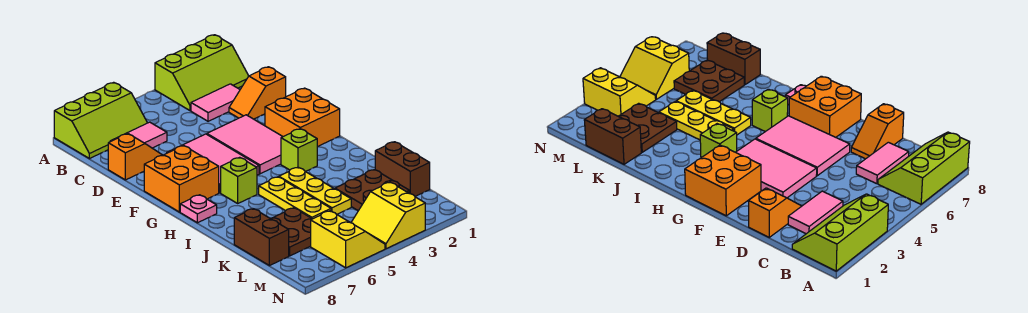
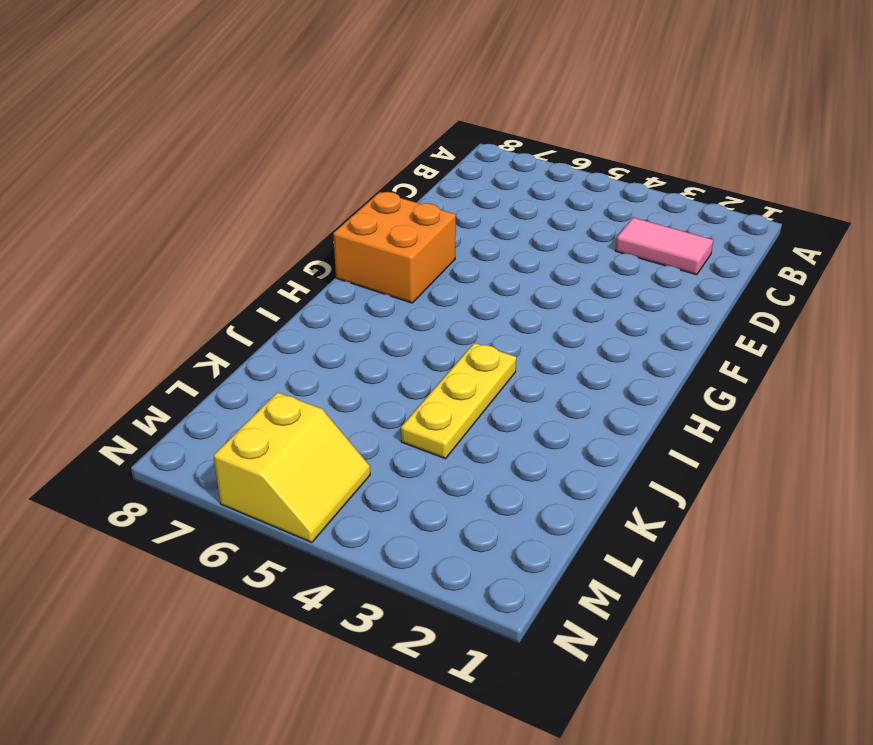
none -> lime slope A1:B3 level 1 top A
none -> lime slope A6:B8 level 1 top A
none -> pink tile C6:C7 level 1

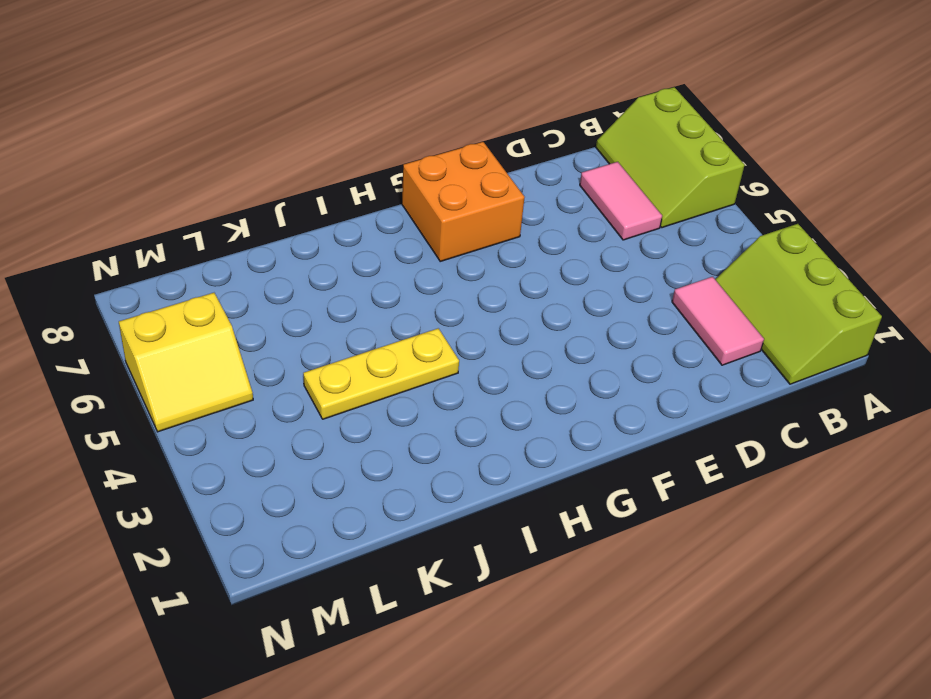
none -> orange slope D1:D2 level 1 top 1
none -> orange slope D7:D8 level 1 top 8
none -> pink tile E3:G4 level 1

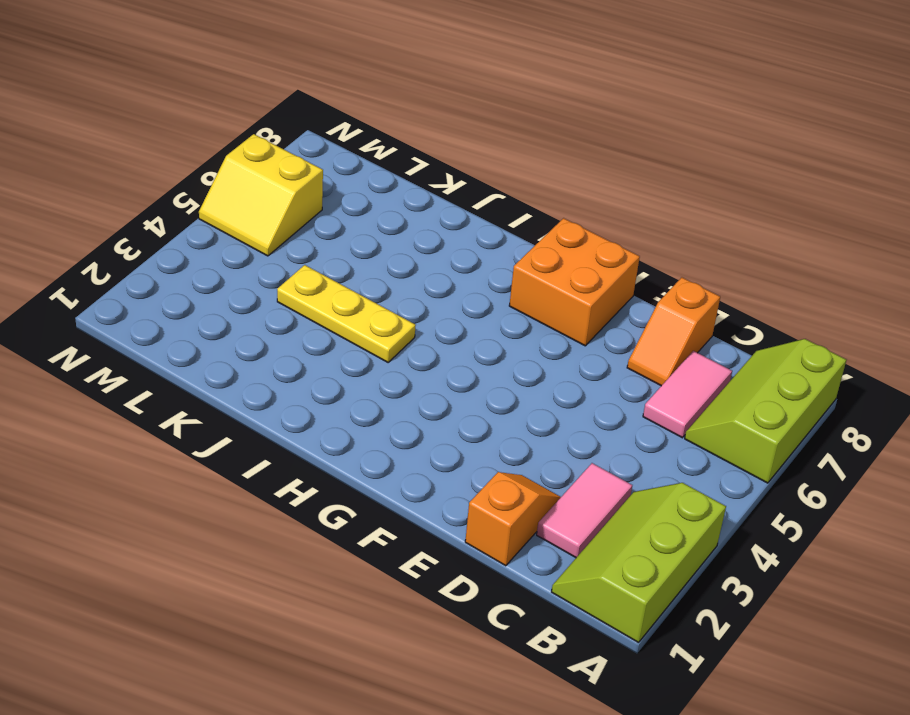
none -> pink tile E3:G4 level 1
none -> pink tile E5:G6 level 1
none -> orange brick F1:G2 level 1

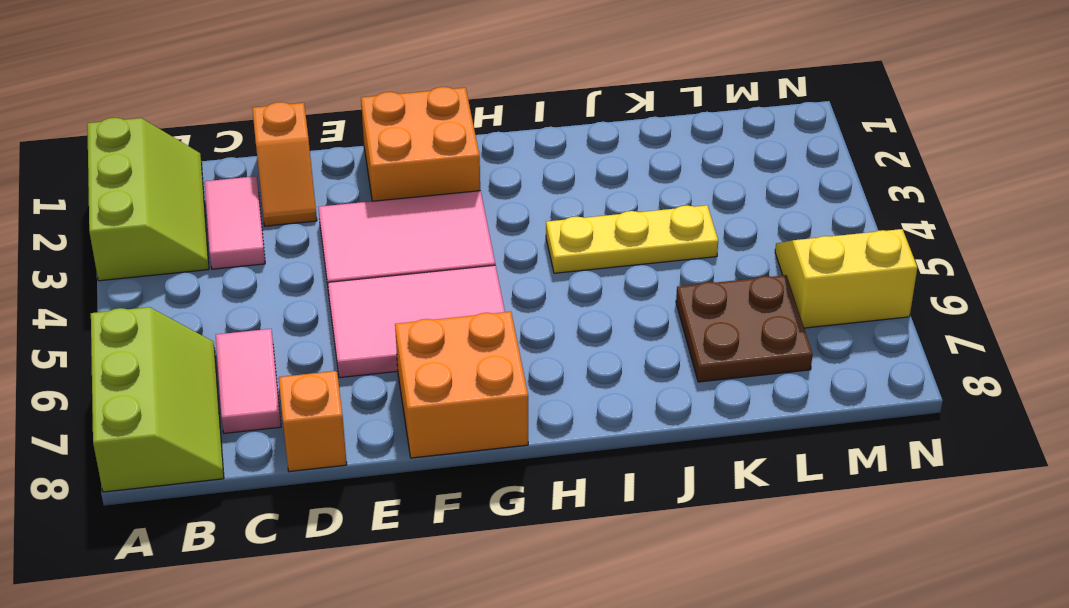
none -> lime brick H3 level 1
none -> lime brick H6 level 1
none -> pink plate H8 level 1

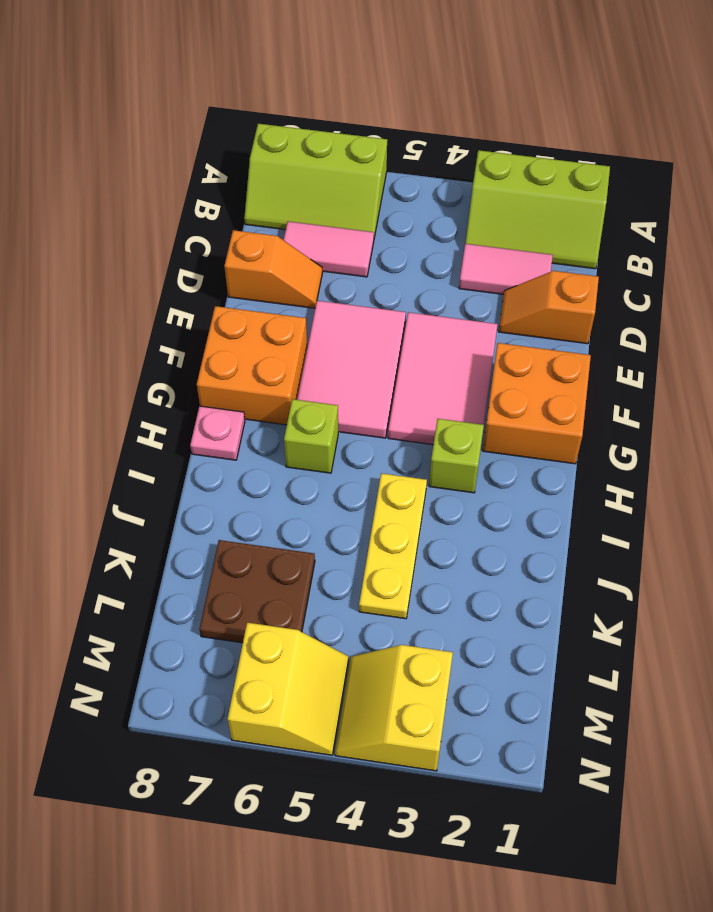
none -> yellow plate I5:K5 level 1
none -> brown brick K1:L1 level 1
none -> brown plate K2:L3 level 1

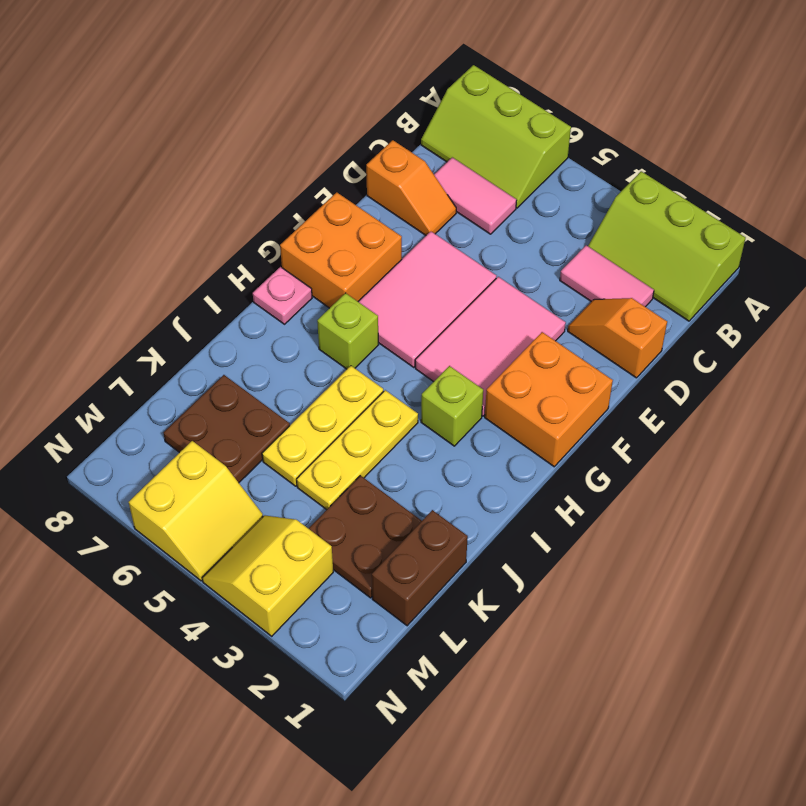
none -> brown brick K8:L8 level 1

